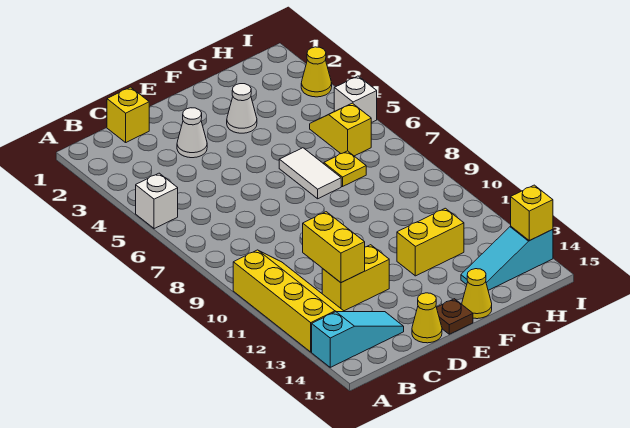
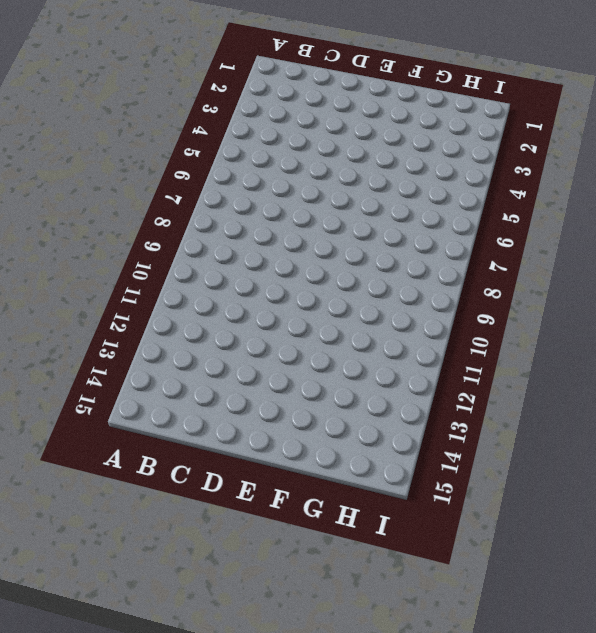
none -> white brick A5 level 1
none -> yellow slope A10:B13 level 1 top A
none -> cyan slope A14:C14 level 1 top A

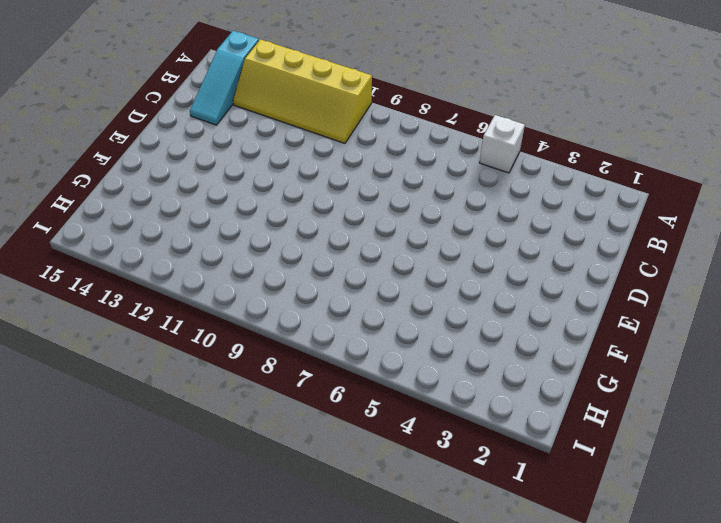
none -> yellow brick C1 level 1
none -> yellow brick C12:D12 level 1
none -> white cone D3 level 1

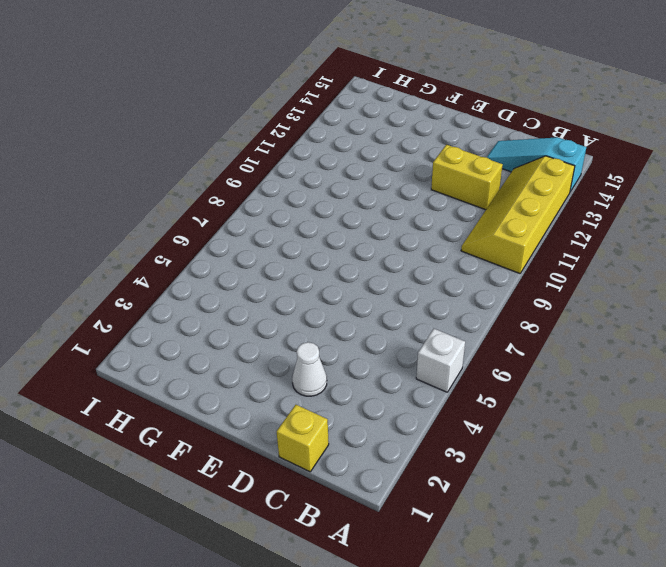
none -> yellow cone D15 level 1
none -> brown plate E15 level 1
none -> white cone F3 level 1

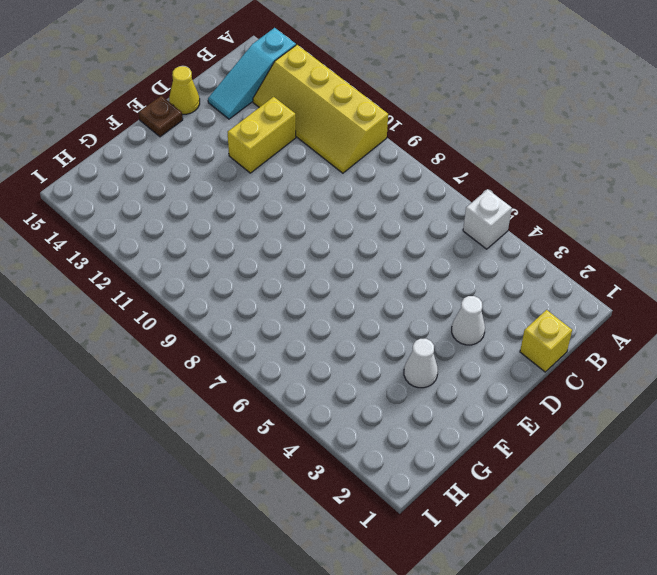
none -> white tile F6:F7 level 1
none -> yellow brick F12:G12 level 1
none -> yellow cone F15 level 1

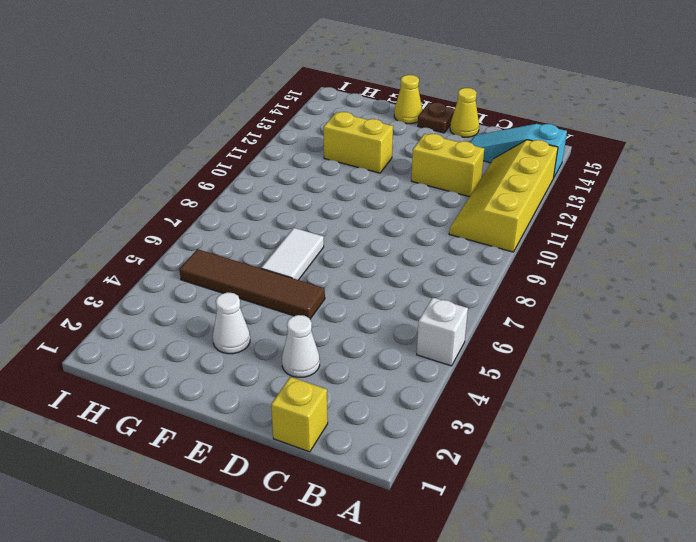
brown tile E5:H5 level 1 -> yellow slope H5:H6 level 1 top 6
none -> yellow plate G7 level 1
none -> cyan slope G14:I14 level 1 top I
none -> yellow cone I3 level 1

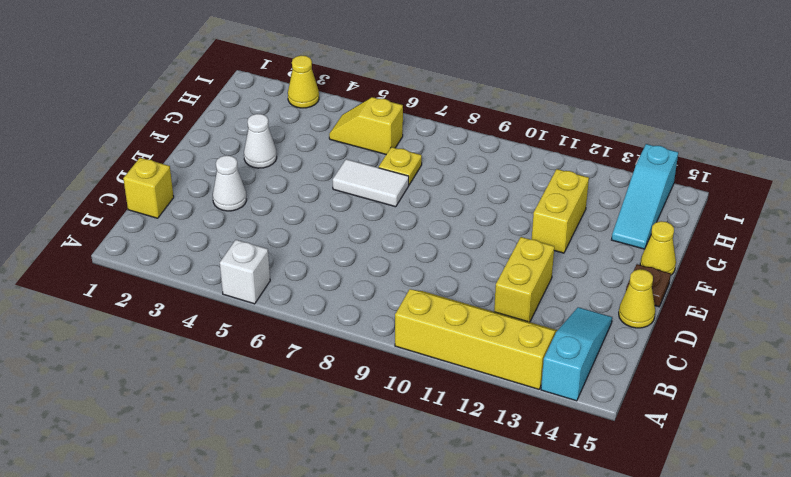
none -> white brick I5 level 1
none -> yellow brick C11:C12 level 2
none -> yellow brick I14 level 2

